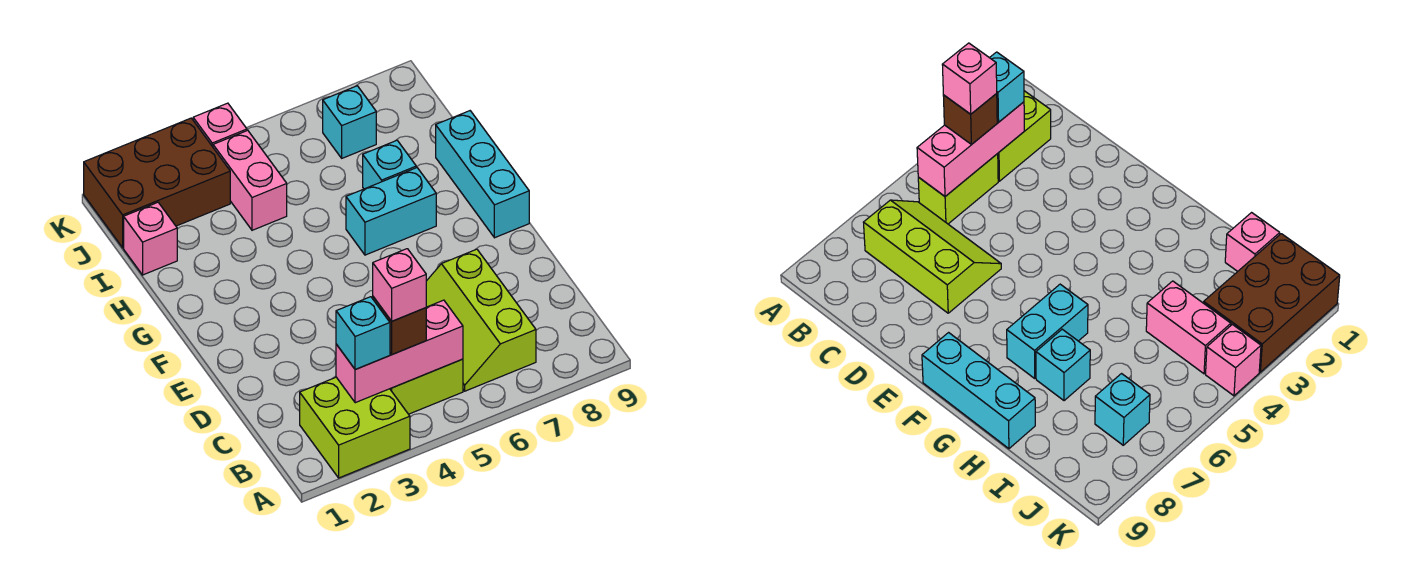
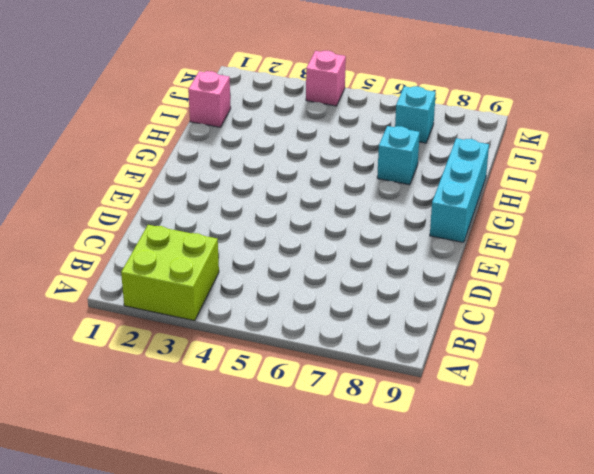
none -> lime brick B4:B5 level 1
none -> lime slope B6:D7 level 1 top 7
none -> cyan brick G6:G7 level 1

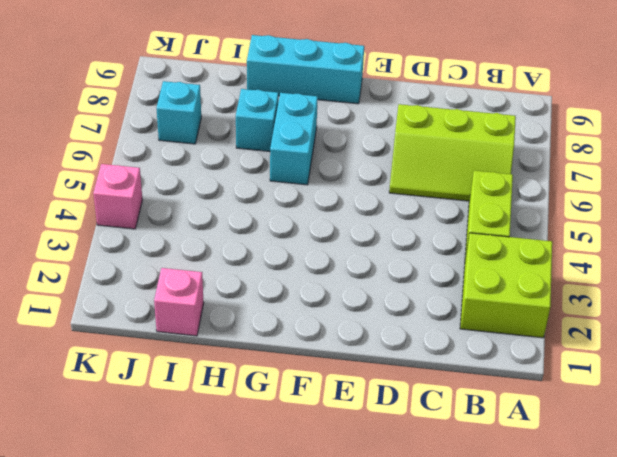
none -> pink brick I4:J4 level 1
none -> brown brick J1:K3 level 1
none -> pink brick B3:B5 level 2

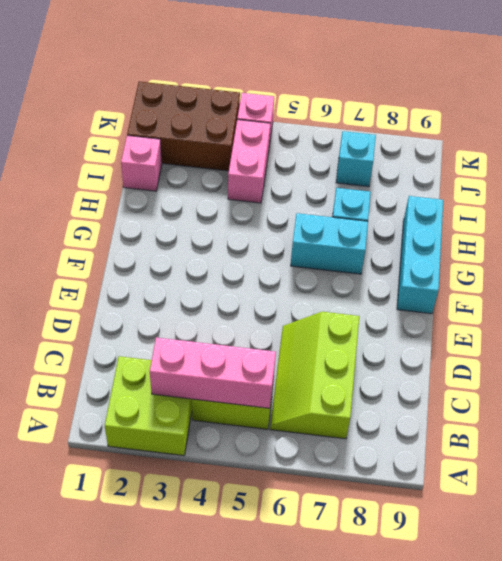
none -> cyan brick B3 level 3
none -> brown brick B4 level 3
none -> pink brick B4 level 4

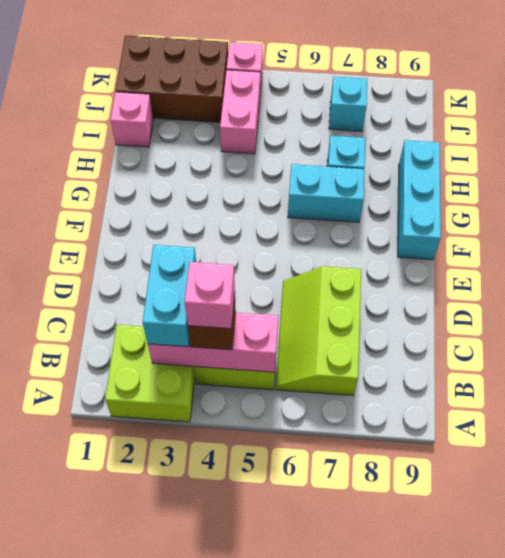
cyan brick B3:C3 level 3 -> cyan brick B3 level 3

